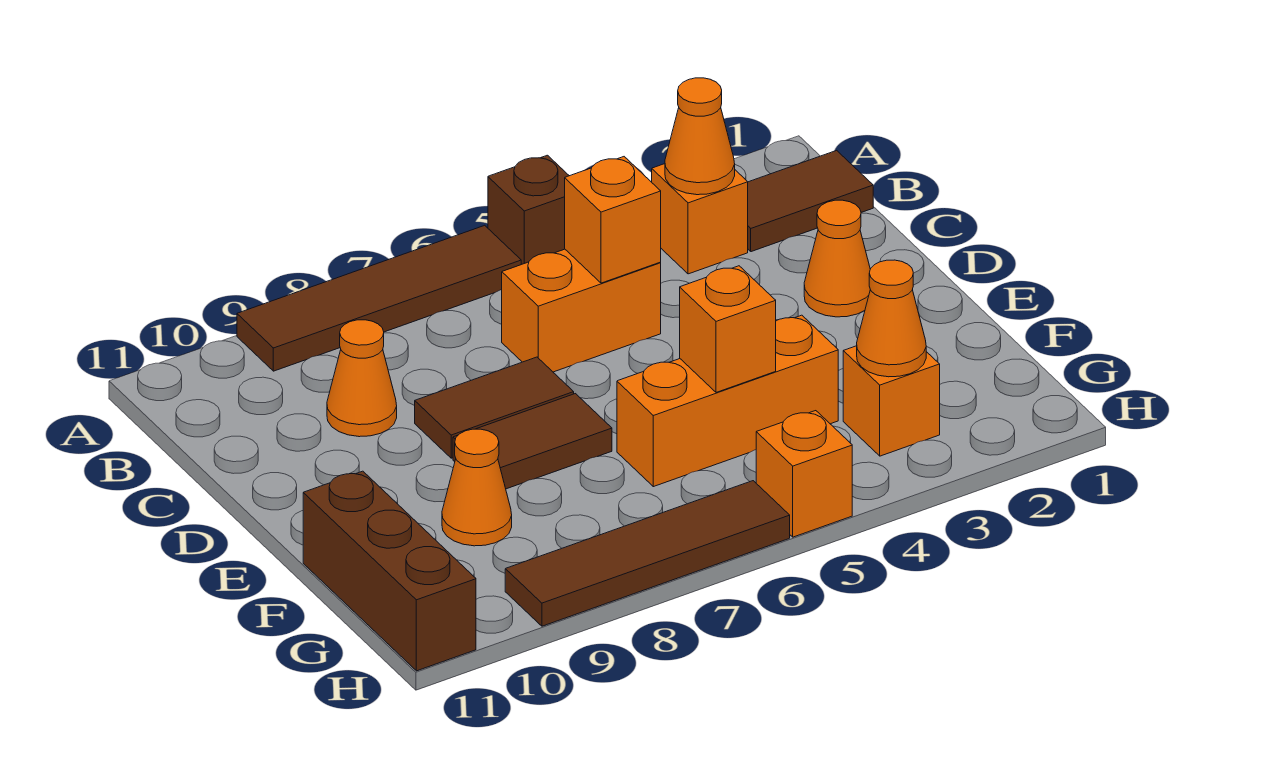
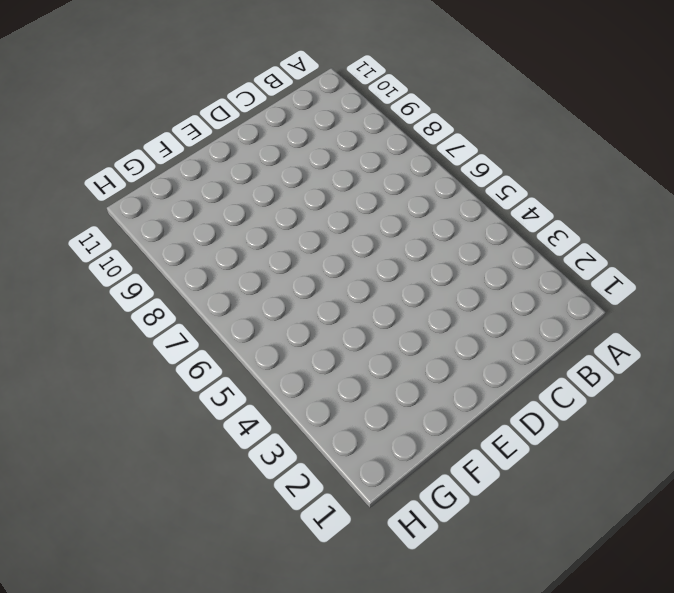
none -> brown brick A5 level 1
none -> brown tile A6:A9 level 1
none -> brown tile B1:B2 level 1

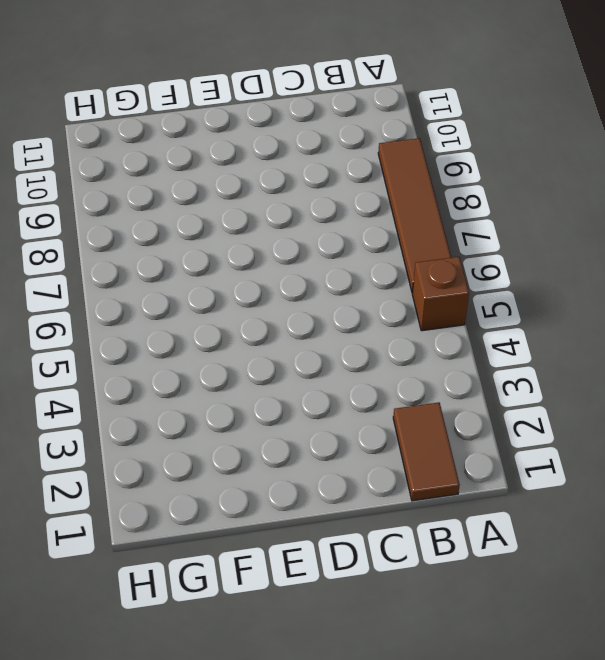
none -> orange brick B3 level 1
none -> orange brick C5:C6 level 1
none -> orange cone C9 level 1

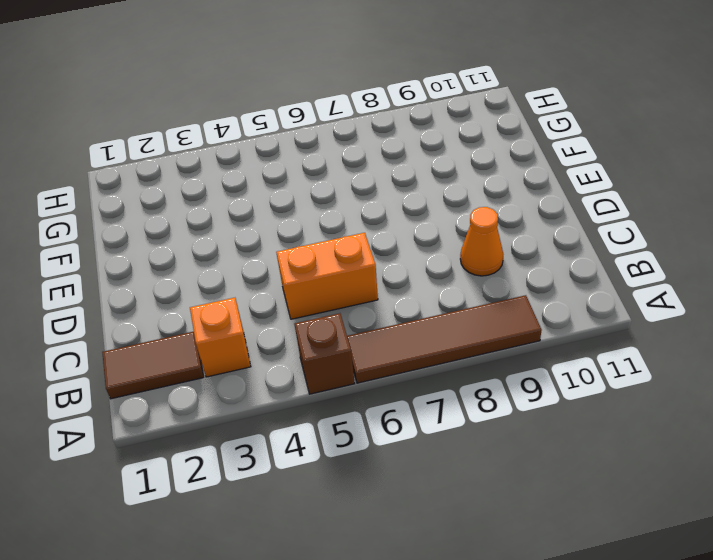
none -> orange cone D2 level 1
none -> brown tile D7:D8 level 1
none -> brown tile E7:E8 level 1

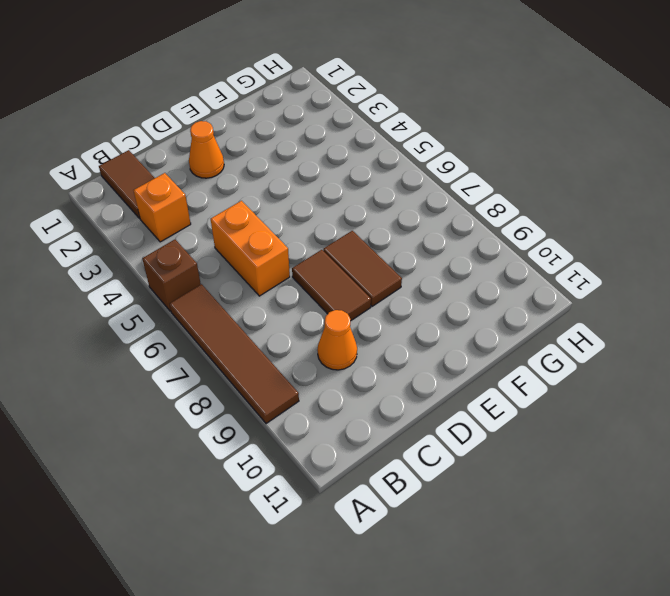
none -> orange brick F4:F6 level 1
none -> orange cone F9 level 1
none -> brown brick F11:H11 level 1

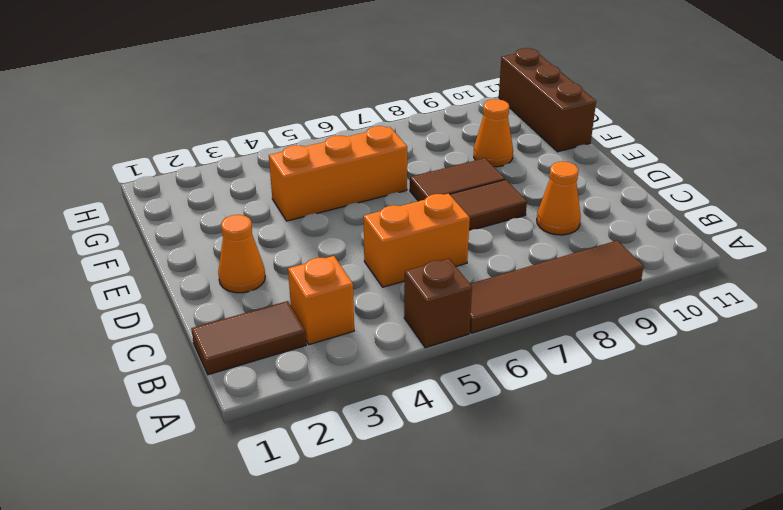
none -> orange brick G3 level 1
none -> orange brick H5 level 1
none -> brown tile H6:H9 level 1

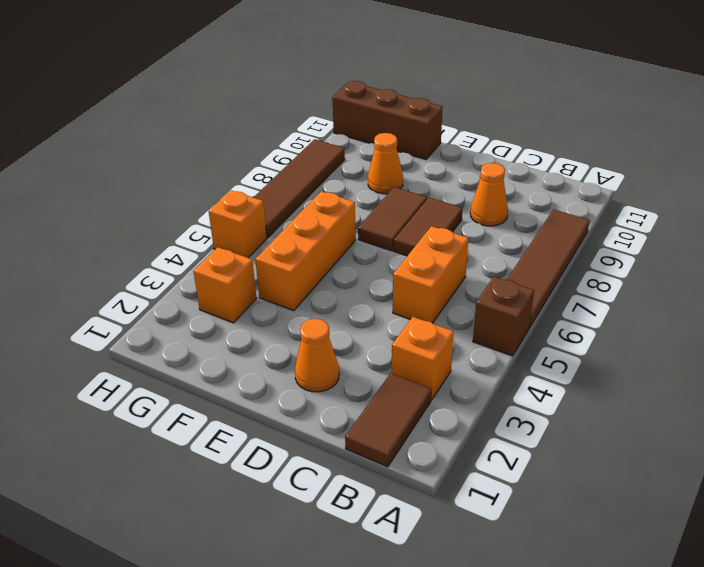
none -> orange cone B3 level 2
none -> orange brick C5 level 2
none -> orange brick F5 level 2

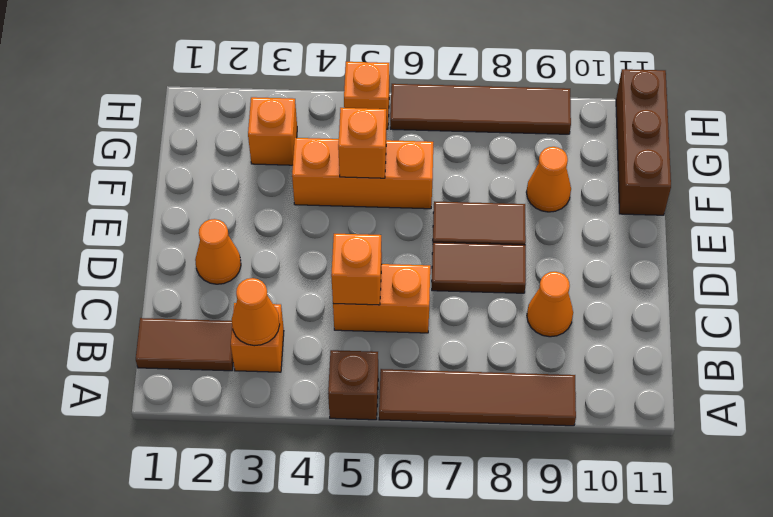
none -> orange cone G3 level 2

